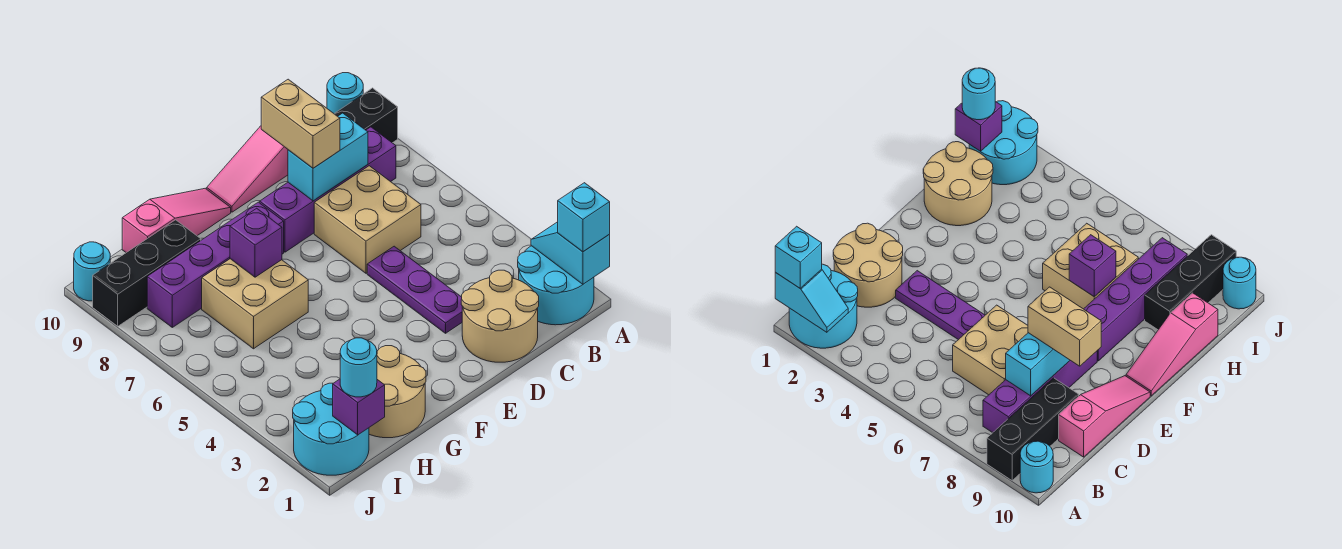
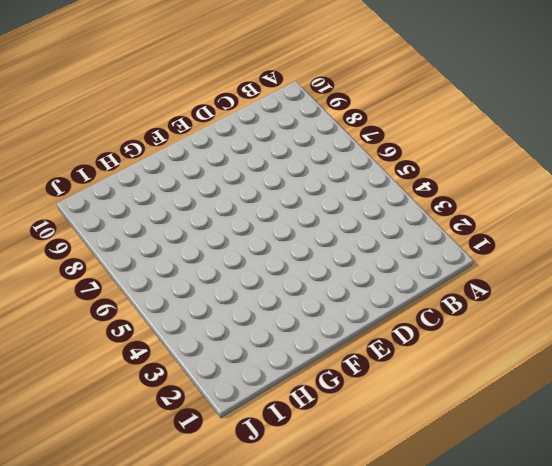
none -> cyan round brick A1:B2 level 1
none -> black brick A9:C9 level 1
none -> cyan round brick A10 level 1

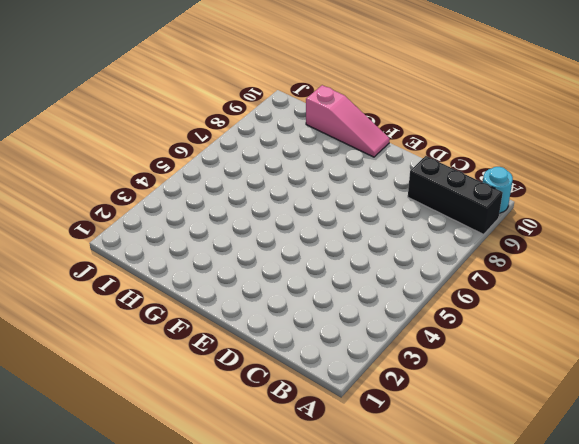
none -> cyan round brick A1:B2 level 1
none -> purple brick B8:E8 level 1
none -> tan round brick C1:D2 level 1

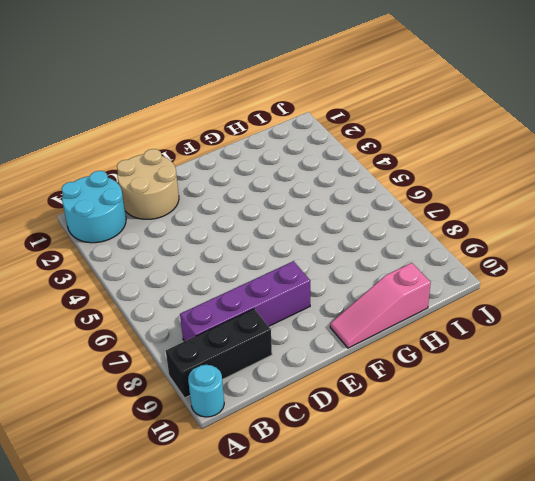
none -> tan brick C6:D7 level 1
none -> pink slope C10:E10 level 1 top C
none -> purple plate D3:D5 level 1

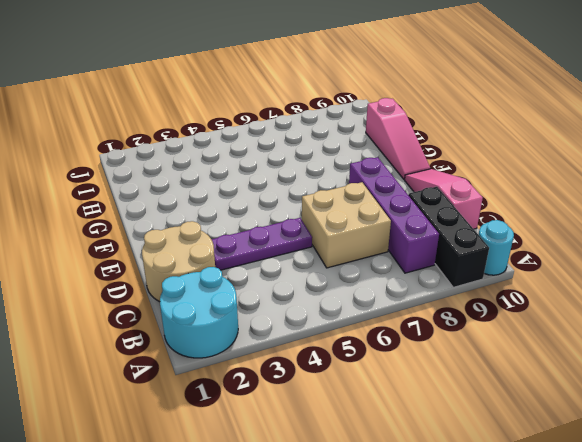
none -> purple brick F8:I8 level 1
none -> tan round brick G1:H2 level 1
none -> tan brick G6:H7 level 1

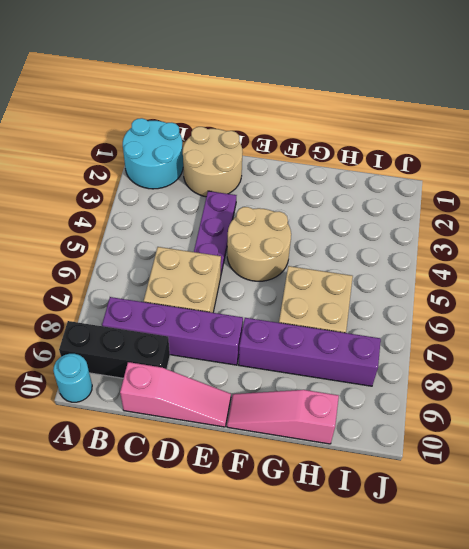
tan round brick E4:F5 level 1 -> tan round brick G1:H2 level 1
none -> black brick H9:J9 level 1
none -> cyan round brick I1:J2 level 1
none -> cyan round brick J10 level 1

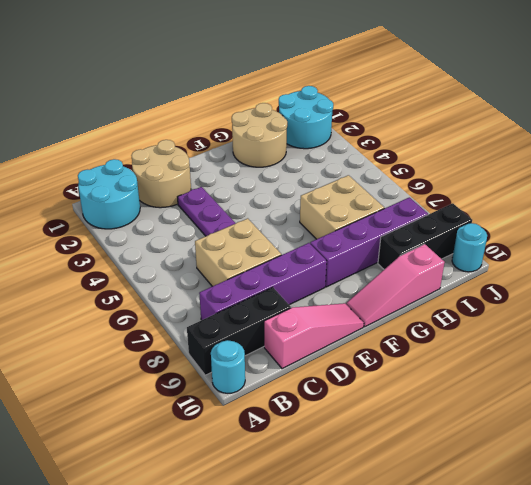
none -> cyan slope A1:A2 level 2 top 1
none -> cyan brick C8:D8 level 2
none -> purple brick G7 level 2

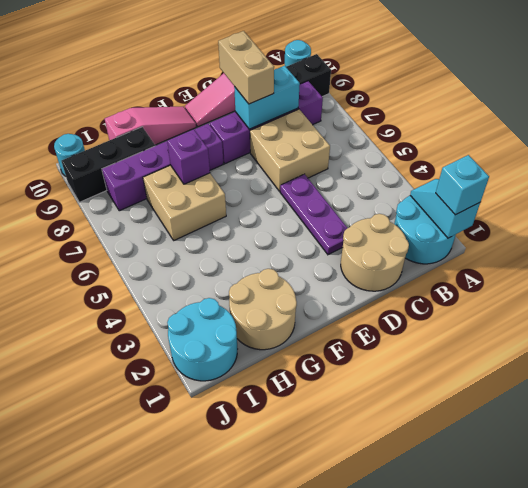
none -> purple brick I1 level 2
none -> cyan round brick I1 level 3

